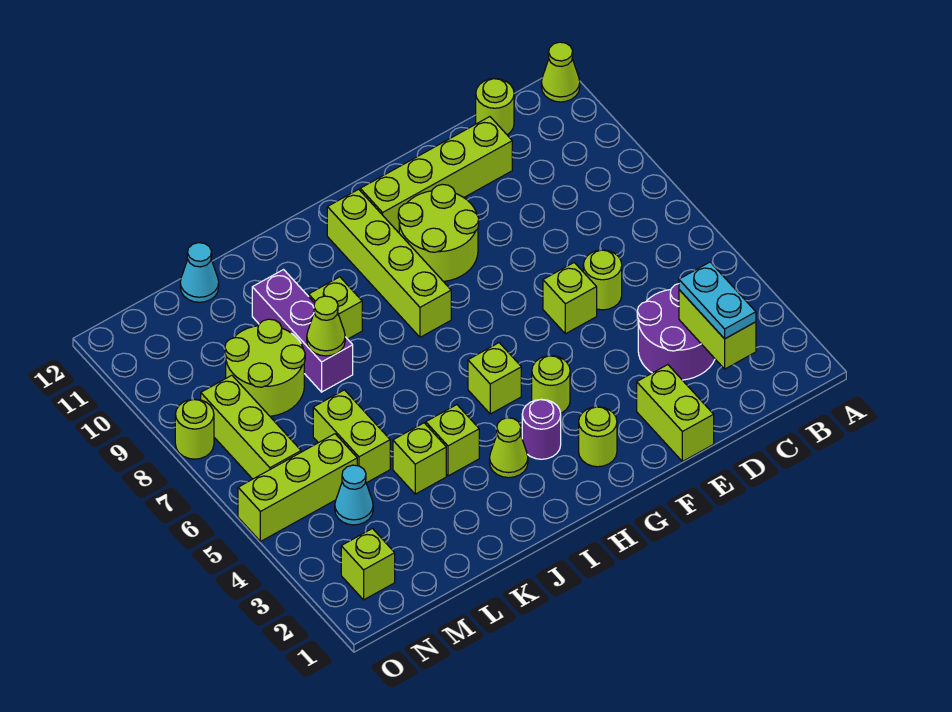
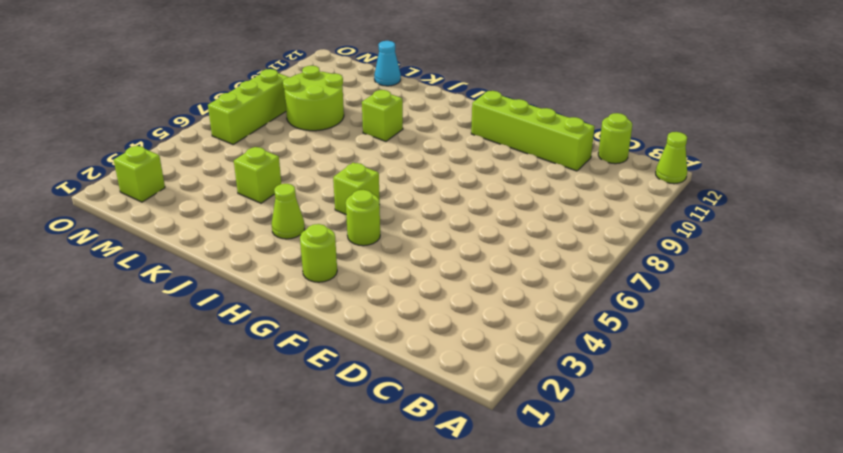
none -> purple round brick C3:D4 level 1
none -> lime round brick D6 level 1
none -> lime brick E1:E2 level 1

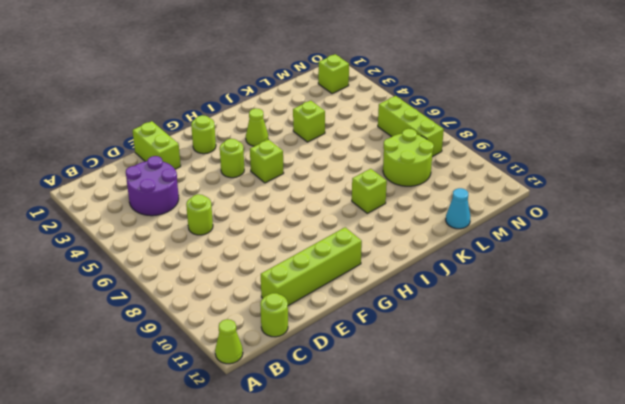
none -> lime brick E6 level 1
none -> lime round brick F9:G10 level 1
none -> purple round brick H3 level 1

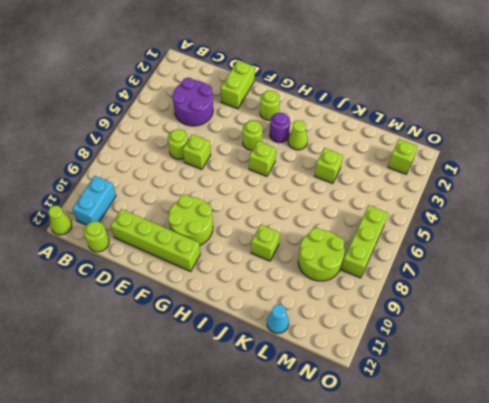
cyan brick B10:B11 level 1 -> none
none -> lime brick H8:H11 level 1
none -> lime brick J4 level 1
none -> purple brick K8:K10 level 1

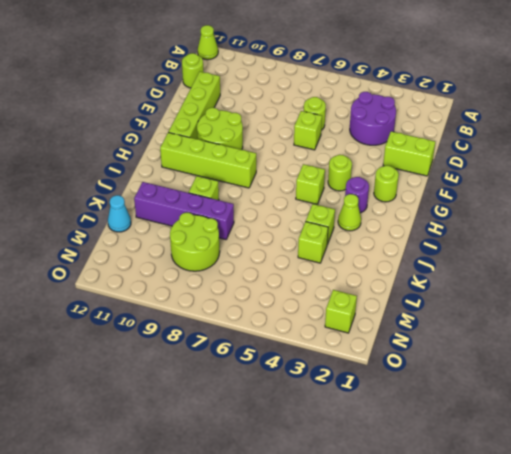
purple brick K8:K11 level 1 -> purple brick K8:K10 level 1
none -> lime brick L5:L6 level 1
none -> cyan cone M4 level 1
none -> lime brick M5:O5 level 1

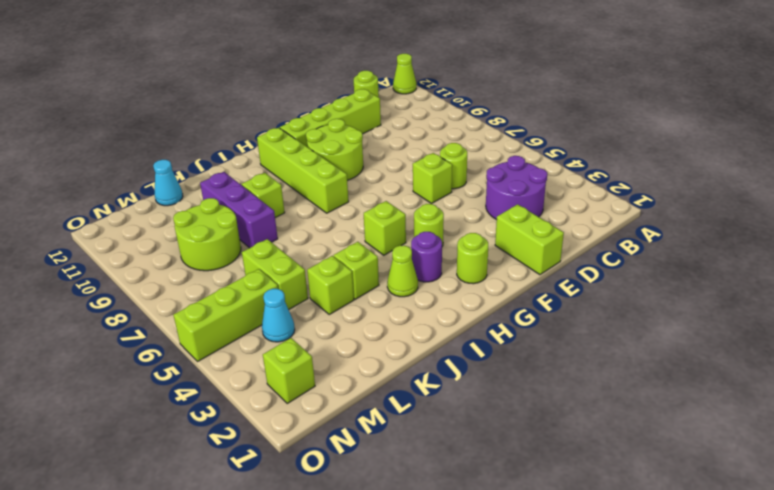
none -> lime brick N6:N8 level 1
none -> lime round brick O8 level 1
none -> lime brick C2:C3 level 2

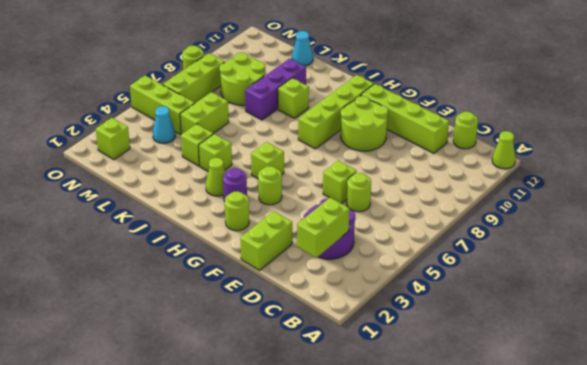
none -> lime cone K8 level 2
none -> cyan plate C2:C3 level 3

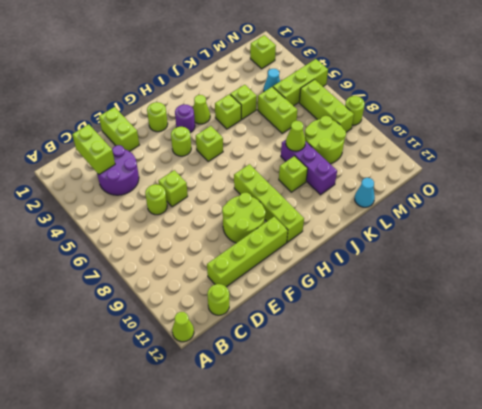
none -> cyan plate C2:C3 level 3

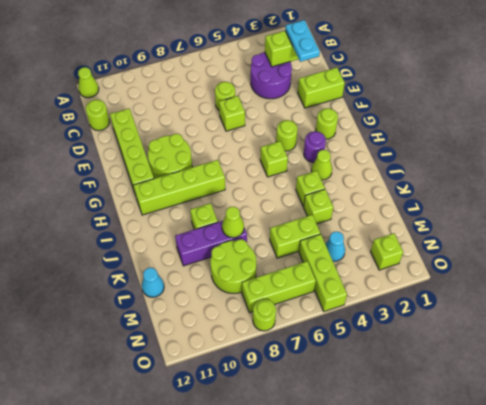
cyan plate C2:D2 level 3 -> cyan plate C2:C3 level 3

